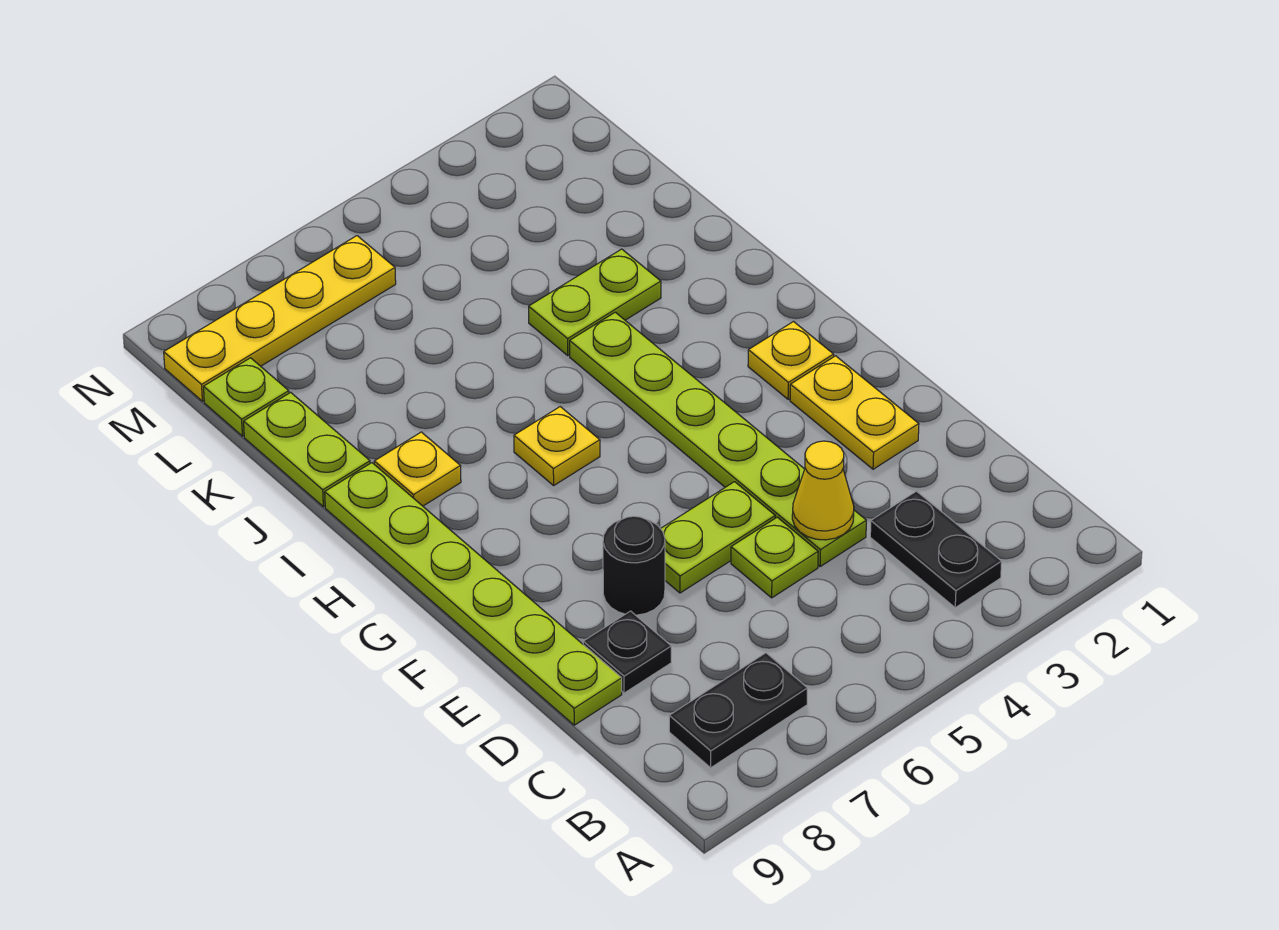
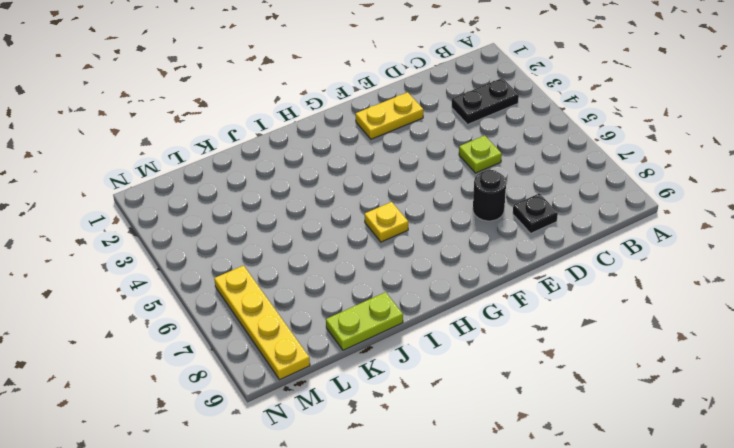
none -> black plate B7:B8 level 1
none -> lime plate D4:I4 level 1
none -> lime plate D9:I9 level 1

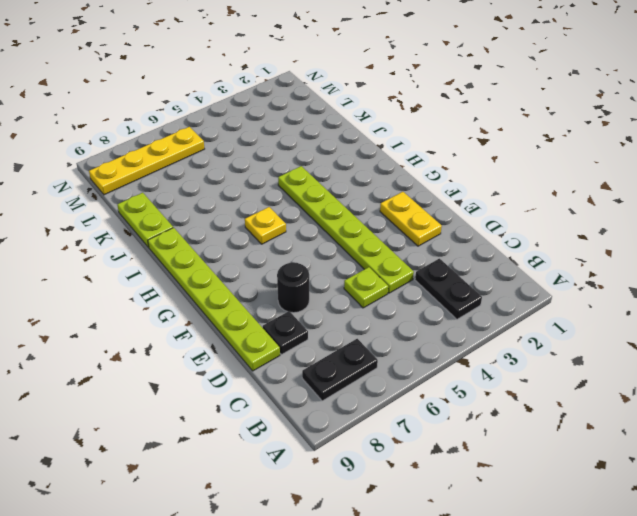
none -> lime plate E5:E6 level 1
none -> yellow plate G2 level 1
none -> yellow plate I8 level 1

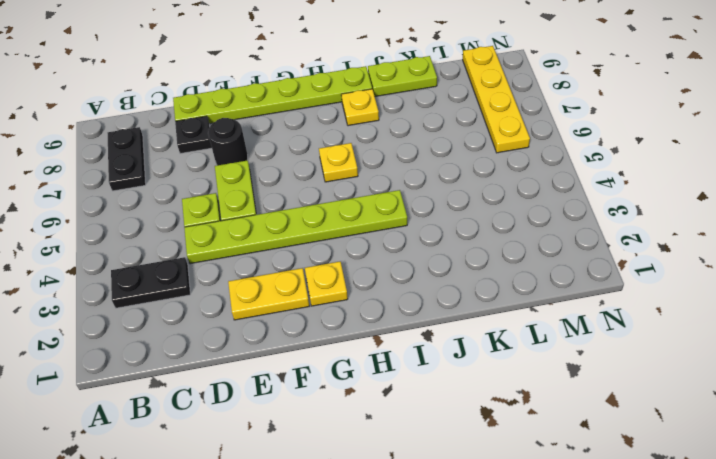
none -> lime plate J3:J4 level 1
none -> lime plate L9 level 1
none -> yellow cone D4 level 2

